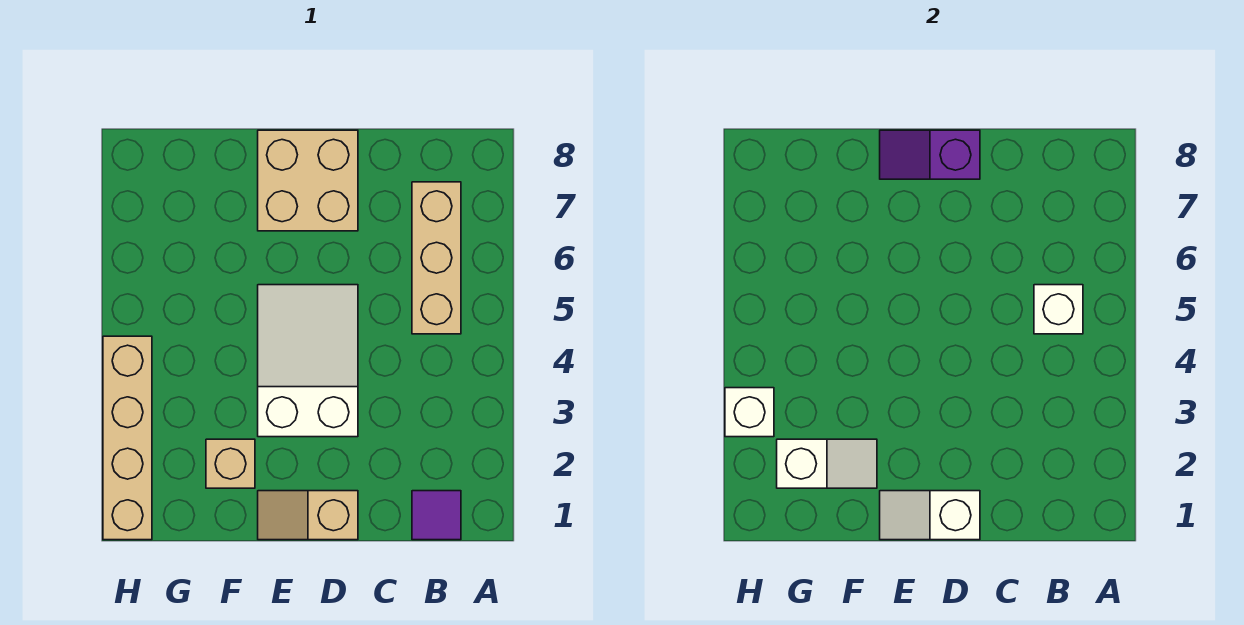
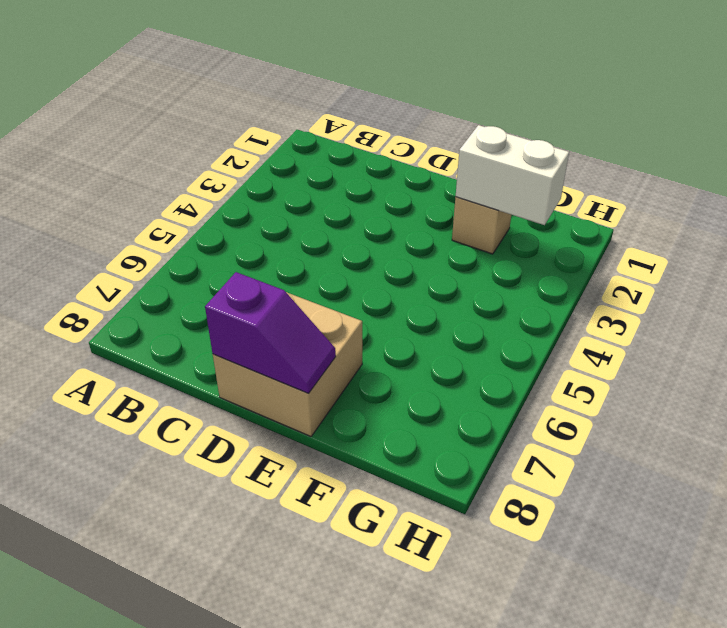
white brick F2:G2 level 2 -> white slope F2:G2 level 2 top G
none -> purple tile B1 level 1
none -> tan brick B5:B7 level 1
none -> tan slope D1:E1 level 1 top D

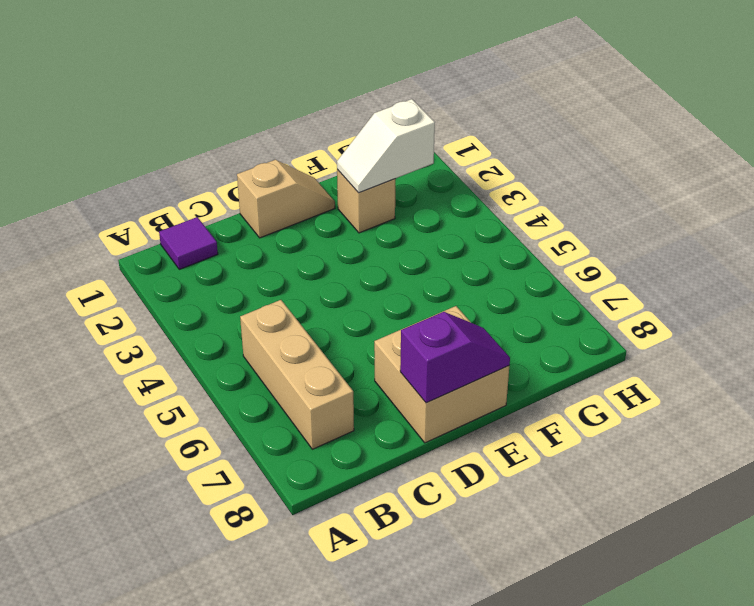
none -> white slope D3:E5 level 1 top 3
none -> tan brick H1:H4 level 1
none -> white brick B5 level 2

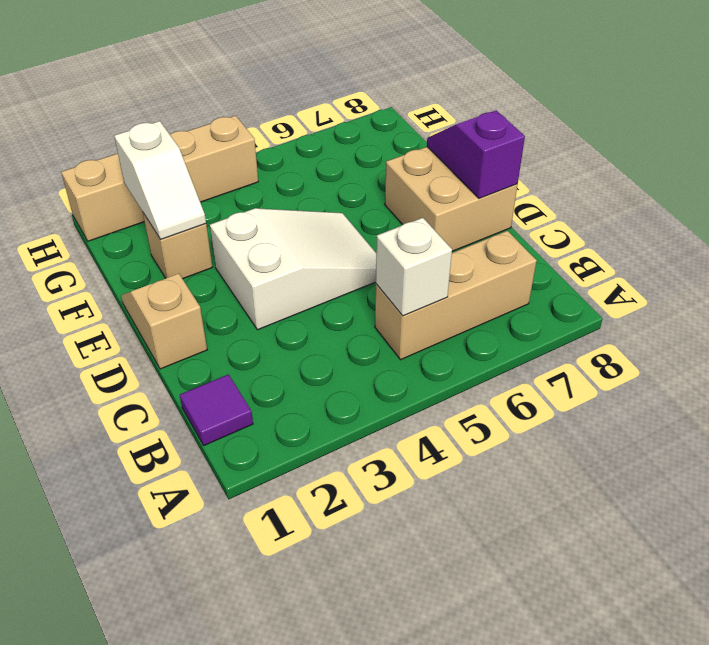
none -> white slope D1:E1 level 2 top D
none -> white brick H3 level 2

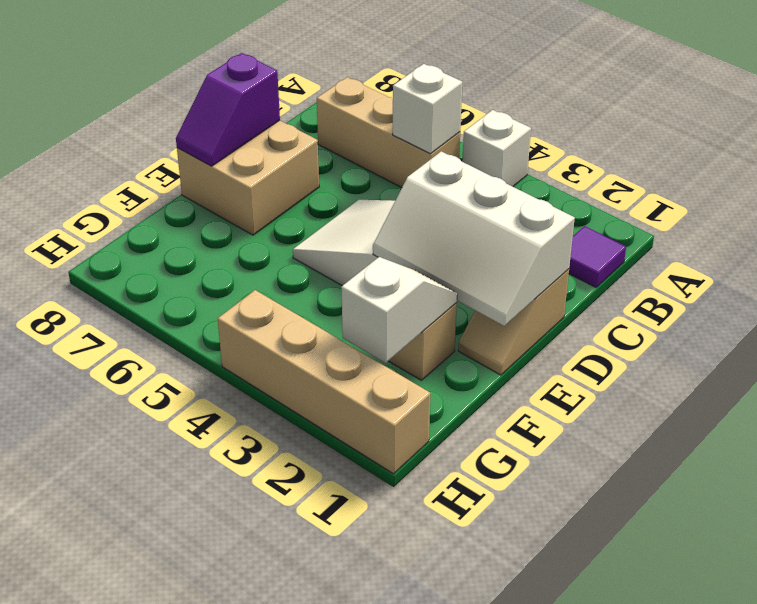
white brick A4 level 1 -> white brick H3 level 2
white slope D1:E3 level 2 top D -> white slope D1:E1 level 2 top D

